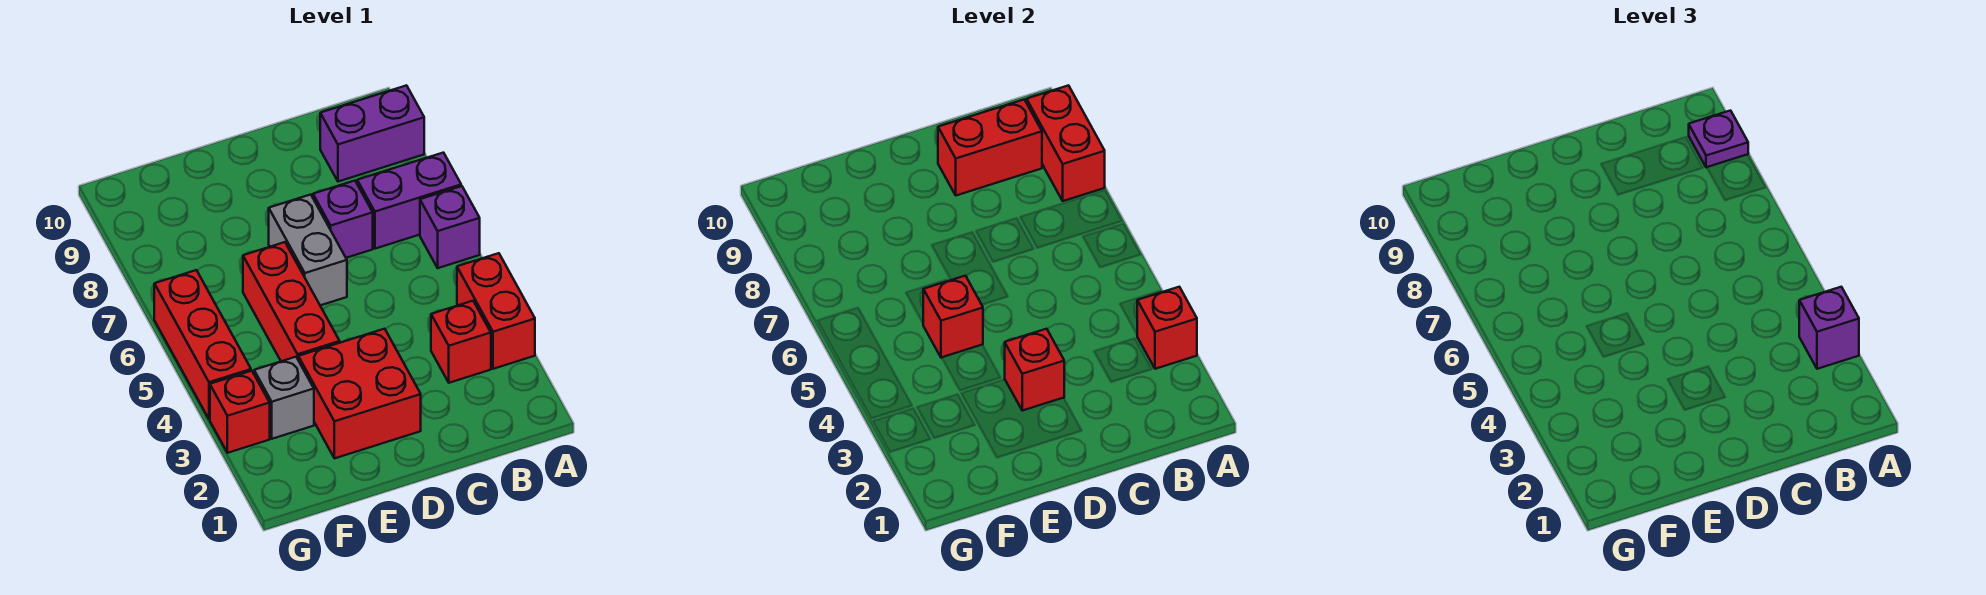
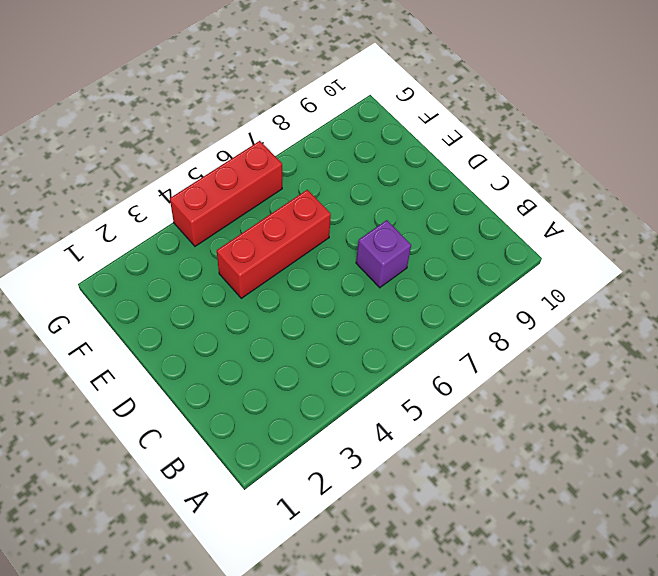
none -> red brick A3:A4 level 1
none -> purple brick A6 level 1
none -> purple brick A7:B7 level 1

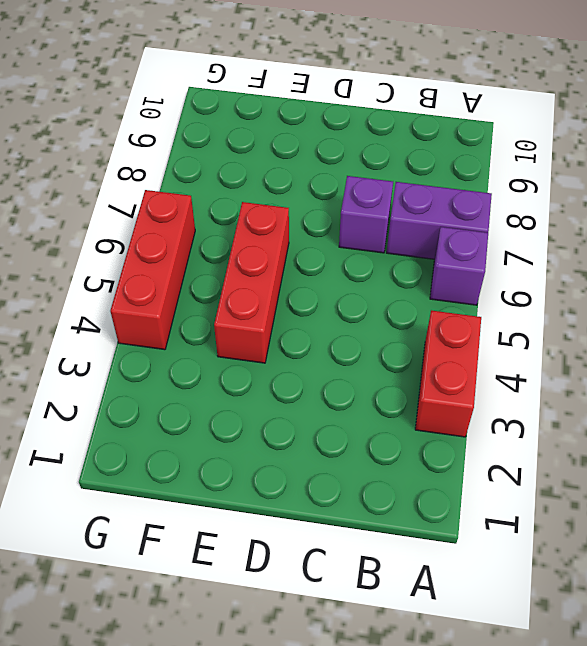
none -> purple brick A9:B9 level 1
none -> red brick B3 level 1
none -> red brick D2:E3 level 1

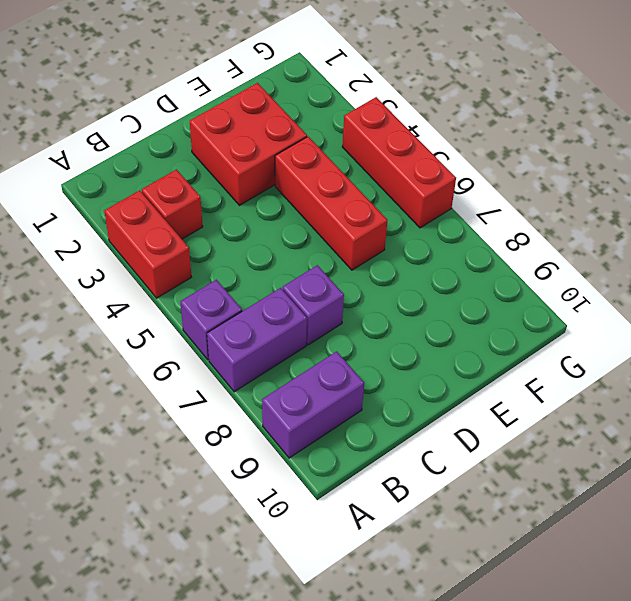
none -> grey brick D6:D7 level 1
none -> grey brick F3 level 1
none -> red brick G3 level 1

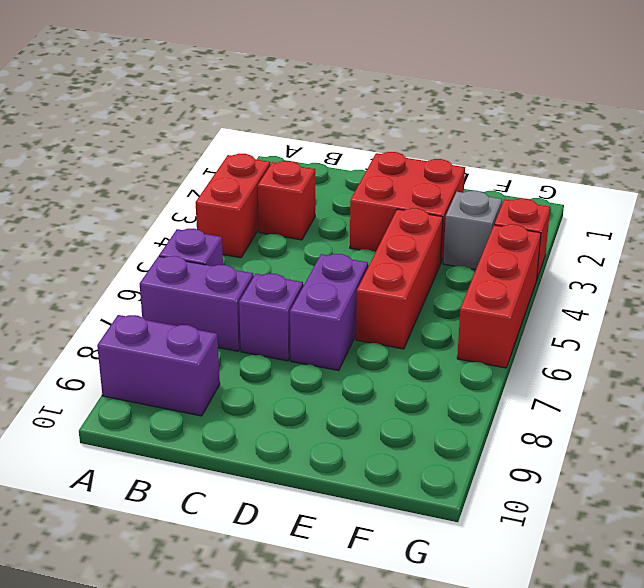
purple brick D6:D7 level 1 -> grey brick D6:D7 level 1
none -> red brick A3 level 2
none -> red brick A8:A9 level 2
none -> red brick B9:C9 level 2

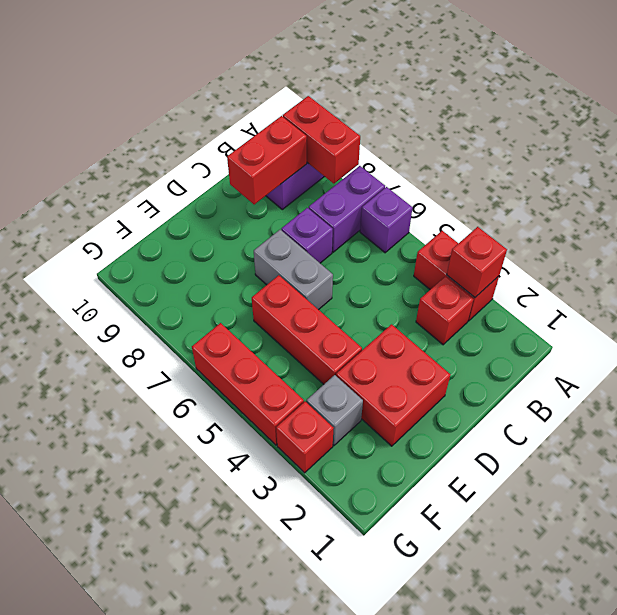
none -> red brick D3 level 2
none -> red brick E5 level 2
none -> purple brick A3 level 3

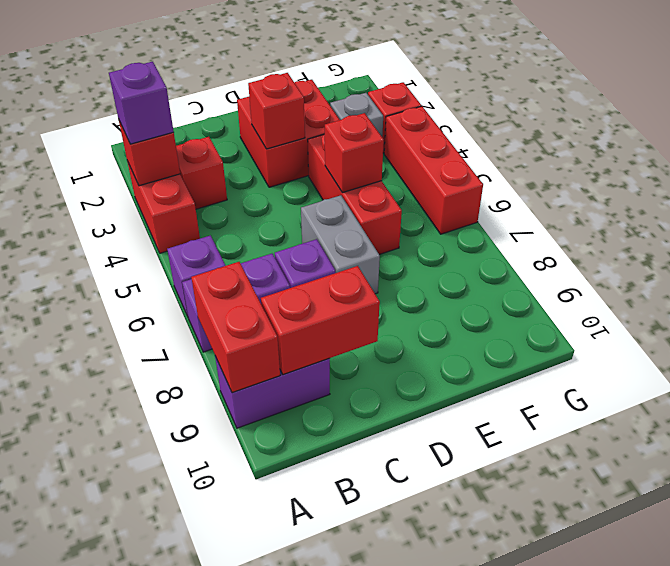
none -> purple plate A9 level 3

